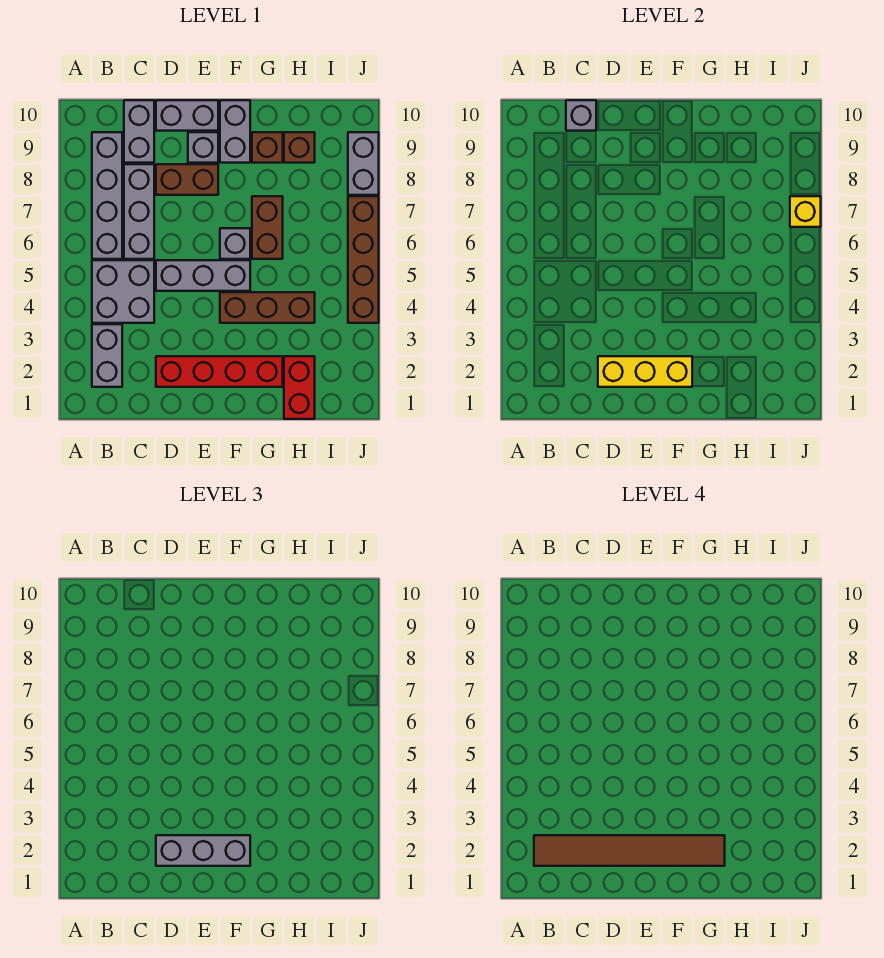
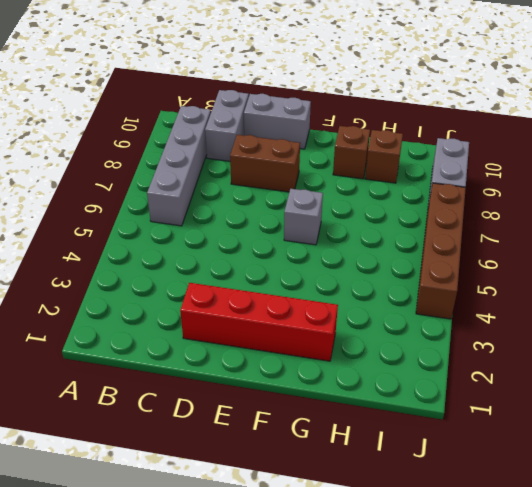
none -> grey brick B2:B3 level 1
none -> grey brick B4:C5 level 1
none -> grey brick C6:C8 level 1

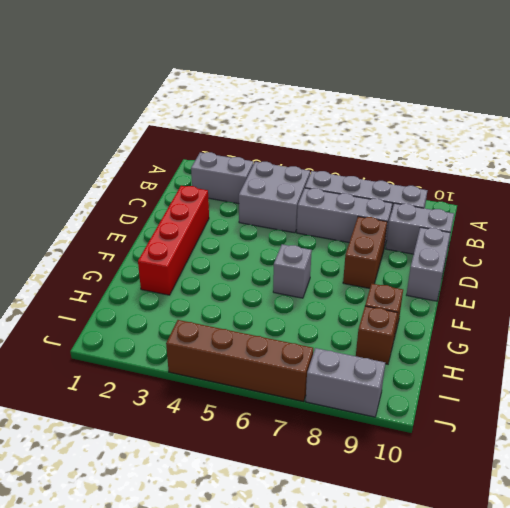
none -> grey brick D5:F5 level 1
none -> grey brick E9 level 1
none -> brown brick F4:H4 level 1

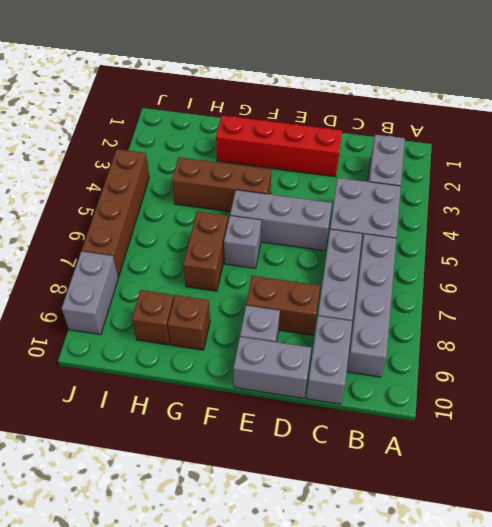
none -> grey brick F9:F10 level 1
none -> red brick H1:H2 level 1
none -> grey brick C10 level 2

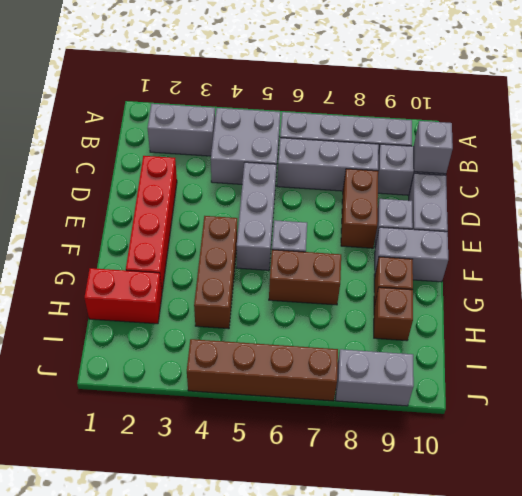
none -> yellow brick D2:F2 level 2
none -> yellow brick J7 level 2
none -> grey brick D2:F2 level 3

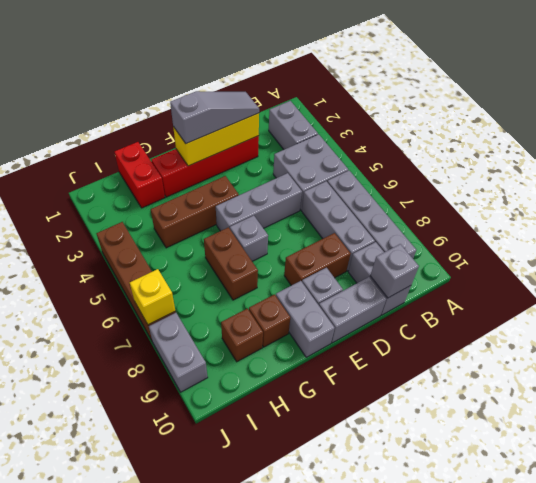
grey slope D2:F2 level 3 top F -> grey brick D2:F2 level 3
none -> brown tile B2:G2 level 4

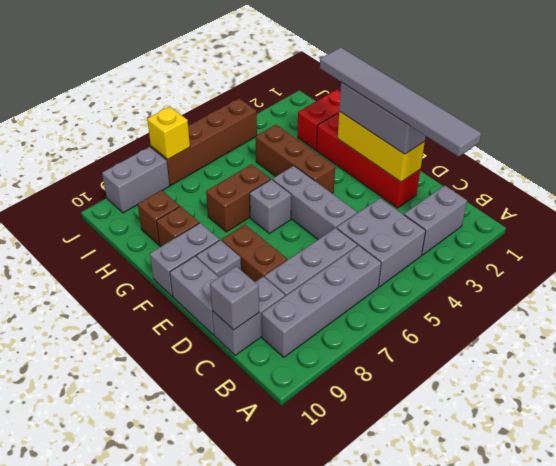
grey tile B2:G2 level 4 -> brown tile B2:G2 level 4

